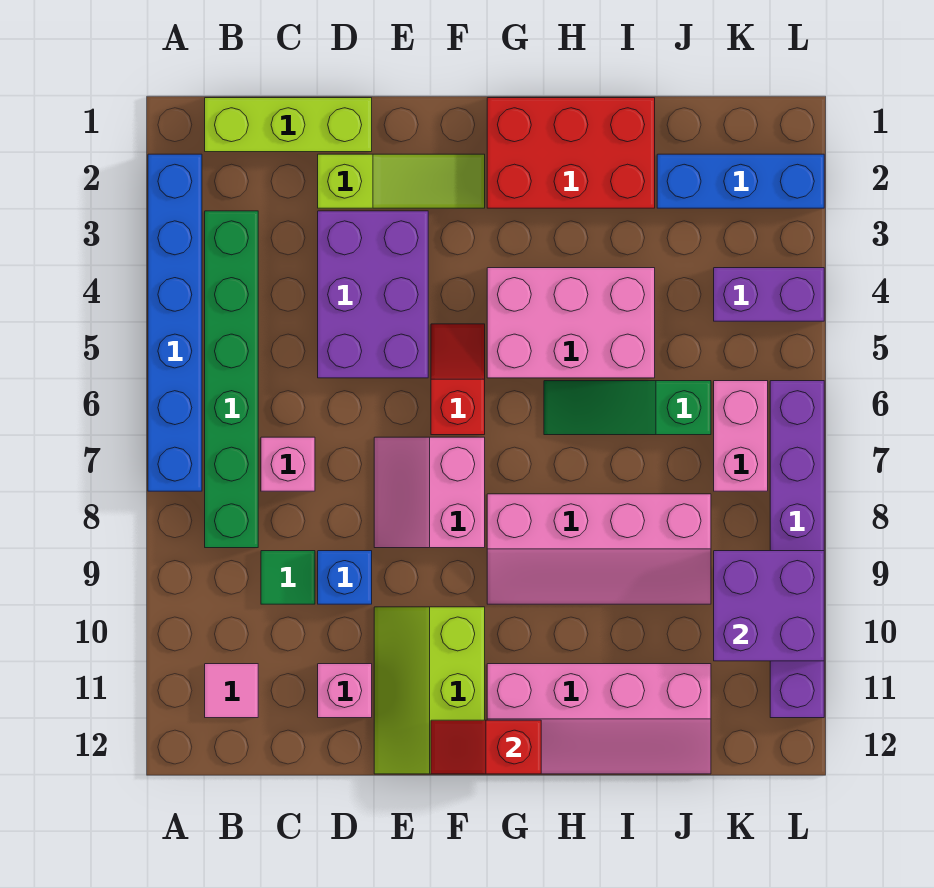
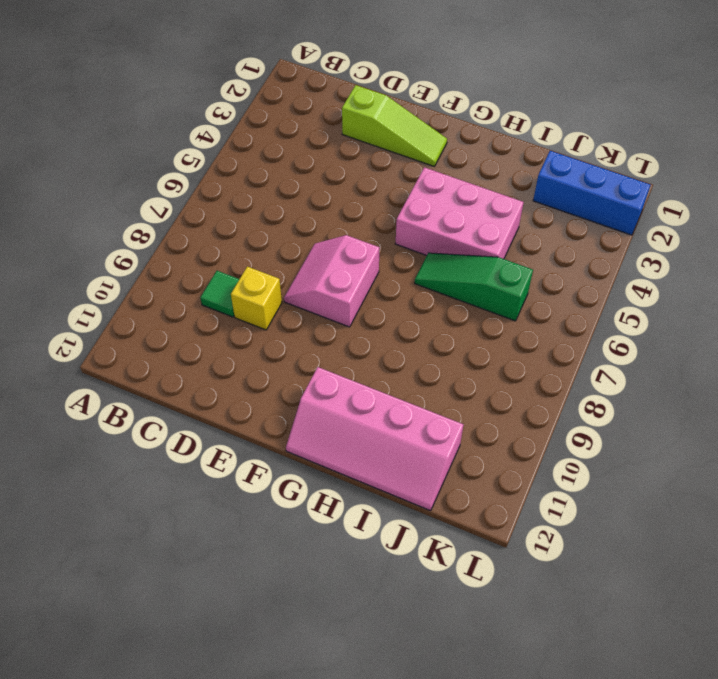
yellow brick D9 level 1 -> blue brick D9 level 1
none -> blue brick A2:A7 level 1
none -> lime brick B1:D1 level 1
none -> green brick B3:B8 level 1

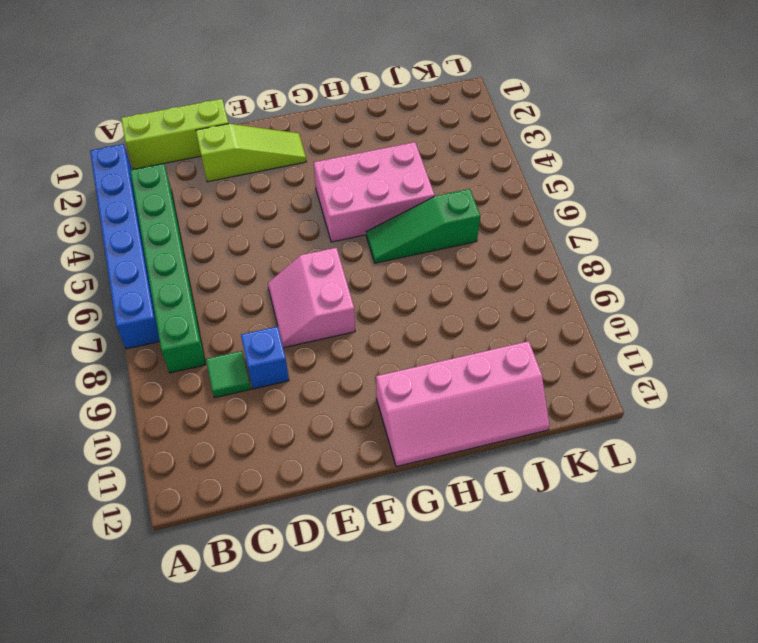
none -> pink tile B11 level 1
none -> pink brick C7 level 1
none -> purple brick D3:E5 level 1

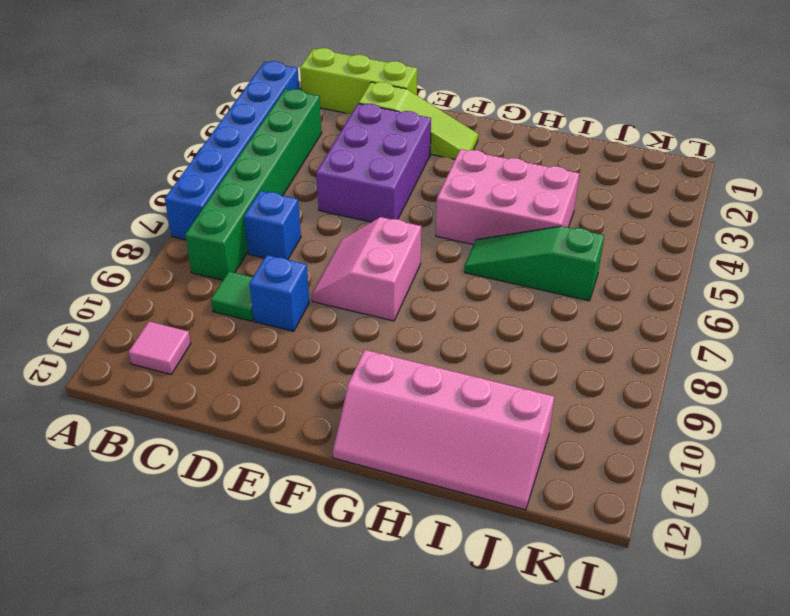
blue brick C7 level 1 -> pink brick C7 level 1
none -> pink brick D11 level 1
none -> lime slope E10:F12 level 1 top F
none -> red slope F5:F6 level 1 top 6

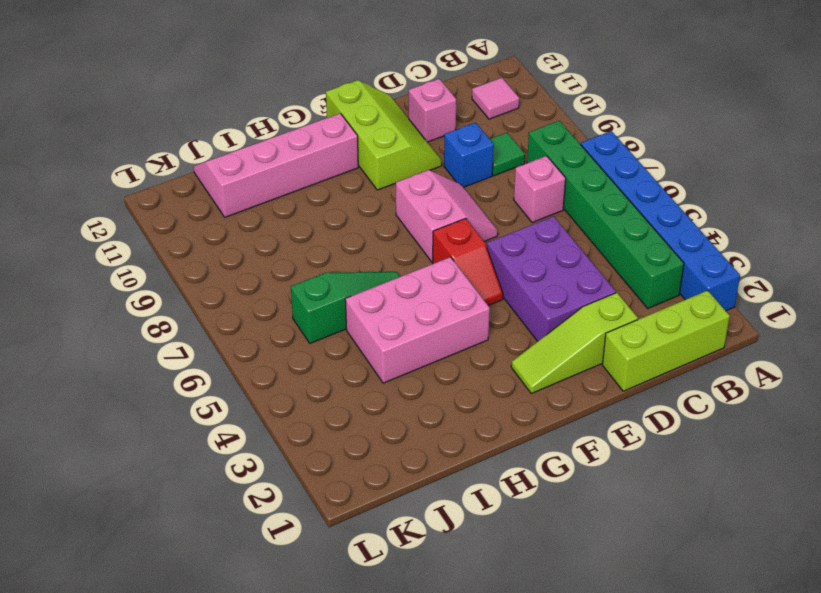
none -> red brick G1:I2 level 1
none -> pink slope G8:J9 level 1 top 8
none -> blue brick J2:L2 level 1

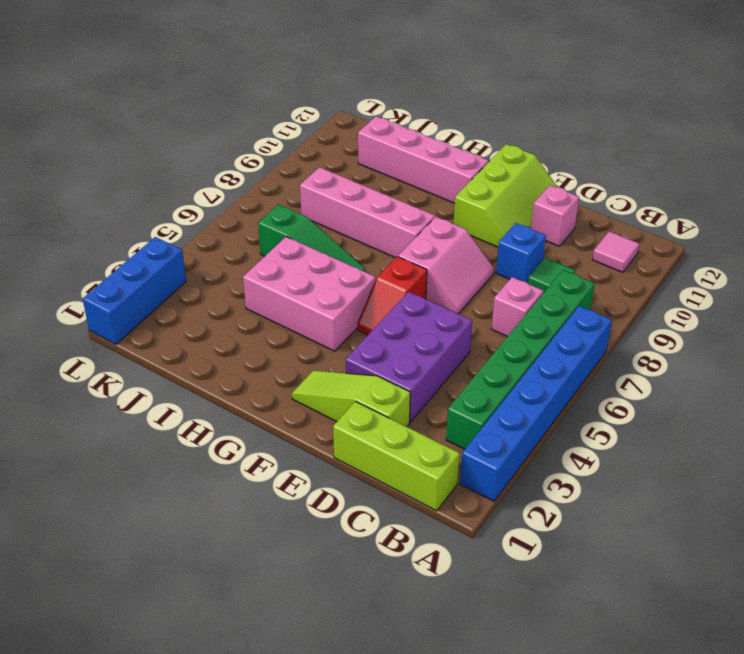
blue brick L1:L3 level 1 -> blue brick J2:L2 level 1
none -> red brick G1:I2 level 1
none -> purple brick K4:L4 level 1
none -> pink brick K6:K7 level 1

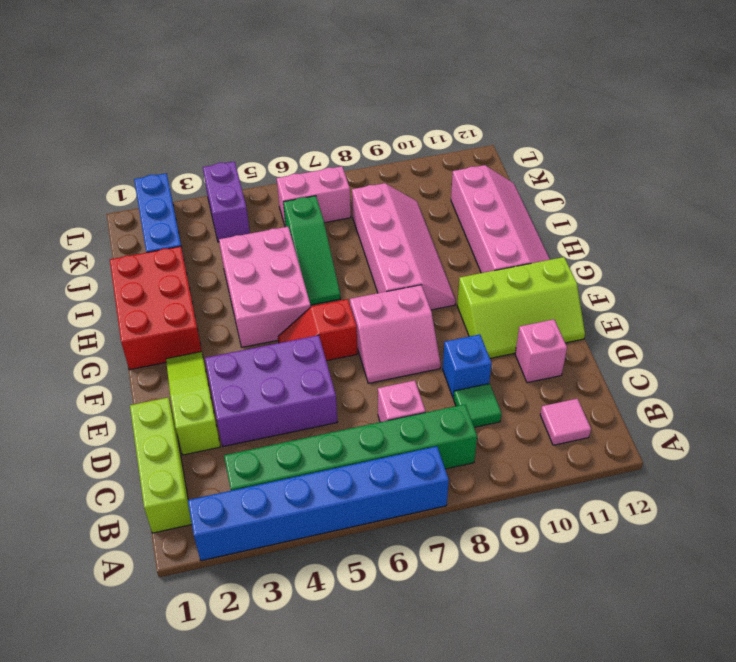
none -> purple brick L6:L11 level 1
none -> red slope F12:G12 level 2 top G
none -> purple brick K9:L10 level 2

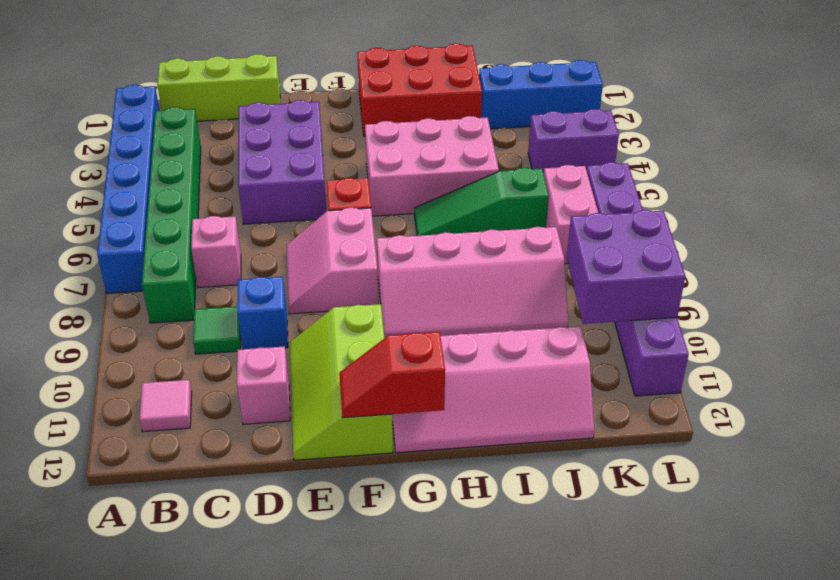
none -> lime slope D2:F2 level 1 top D

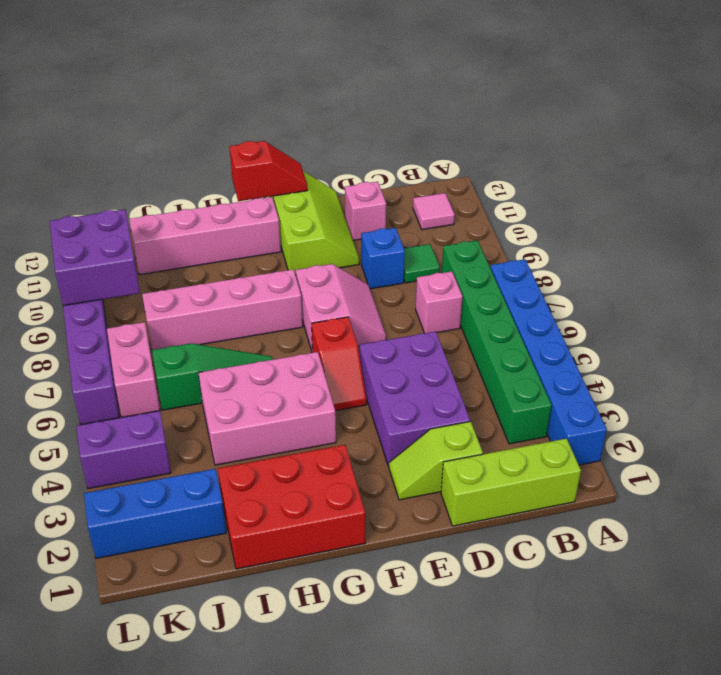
lime slope D2:E2 level 1 top D -> lime slope D2:F2 level 1 top D

